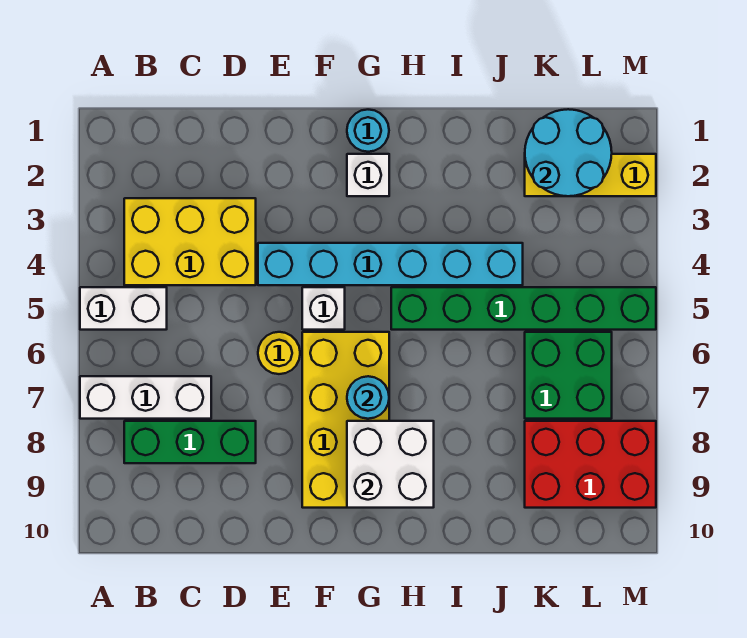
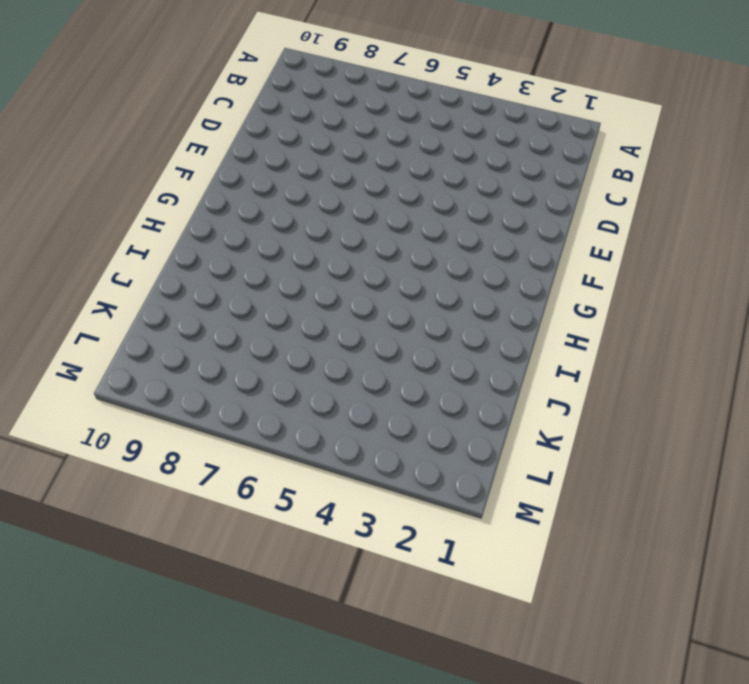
none -> white brick A5:B5 level 1
none -> white brick A7:C7 level 1
none -> yellow brick B3:D4 level 1

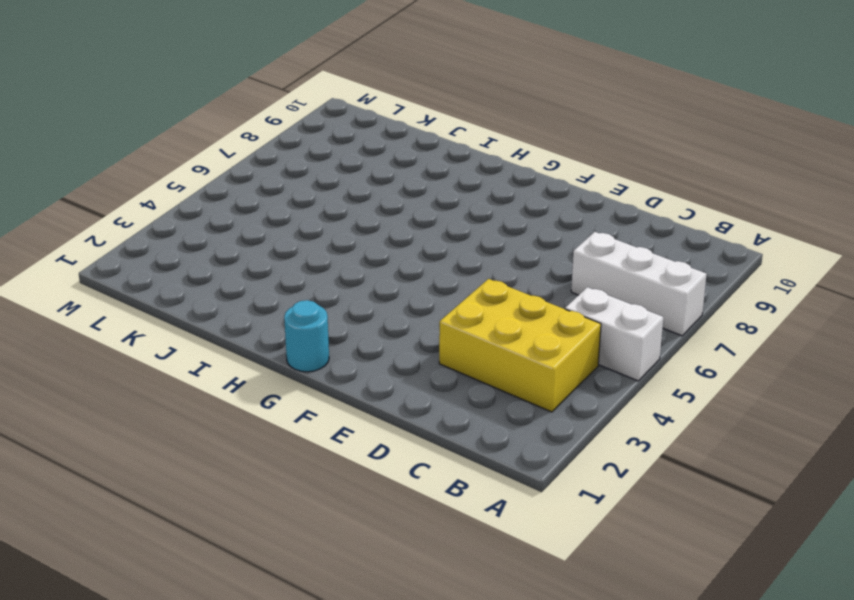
none -> green brick B8:D8 level 1
none -> cyan brick E4:J4 level 1
none -> yellow round brick E6 level 1

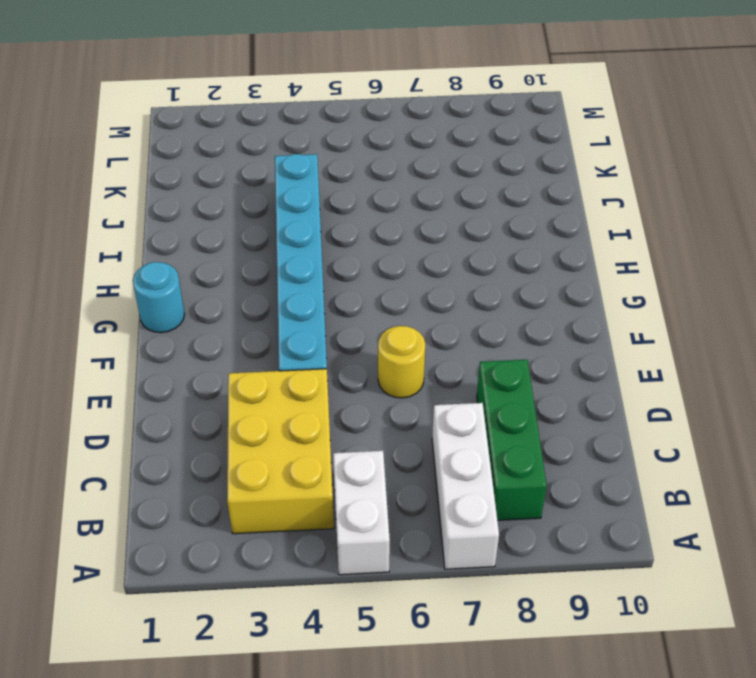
none -> white brick F5 level 1
none -> yellow brick F6:G9 level 1
none -> white brick G2 level 1

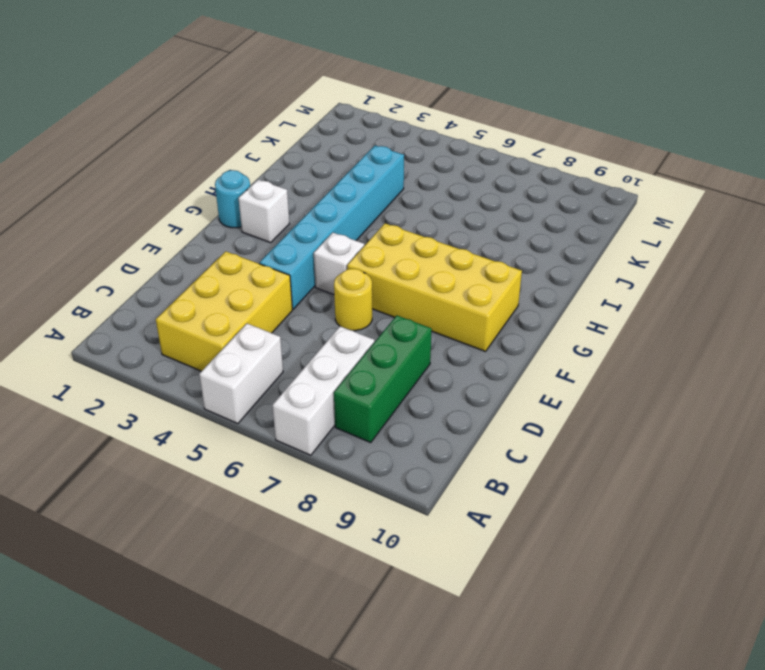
none -> green brick H5:M5 level 1
none -> yellow brick K2:M2 level 1
none -> green brick K6:L7 level 1

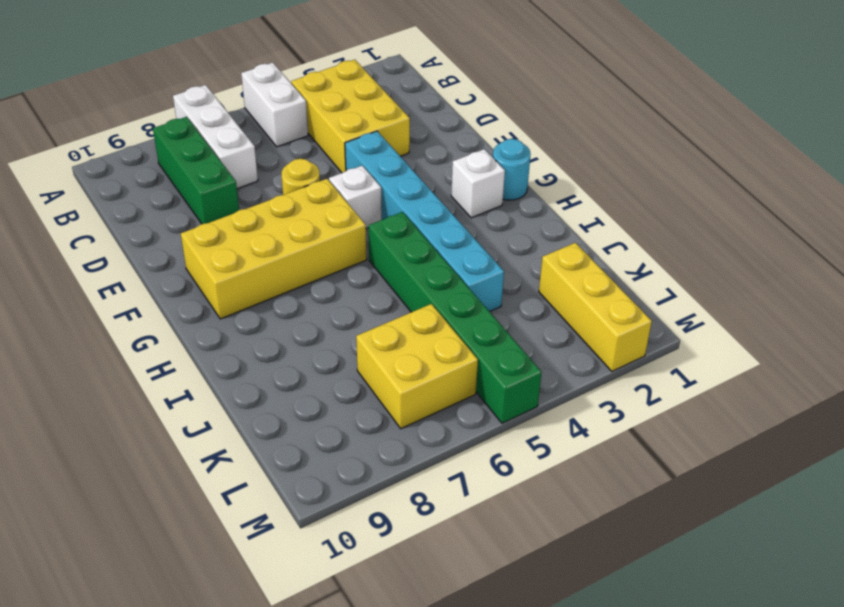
yellow brick K6:L7 level 1 -> green brick K6:L7 level 1
none -> red brick K8:M9 level 1
none -> cyan round brick G7 level 2
none -> white brick G8:H9 level 2

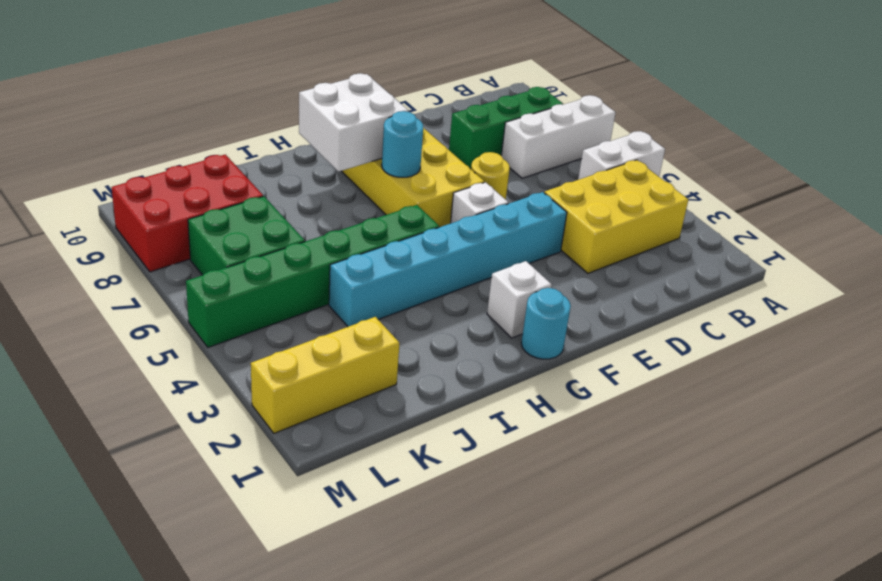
none -> cyan round brick K1:L2 level 2

